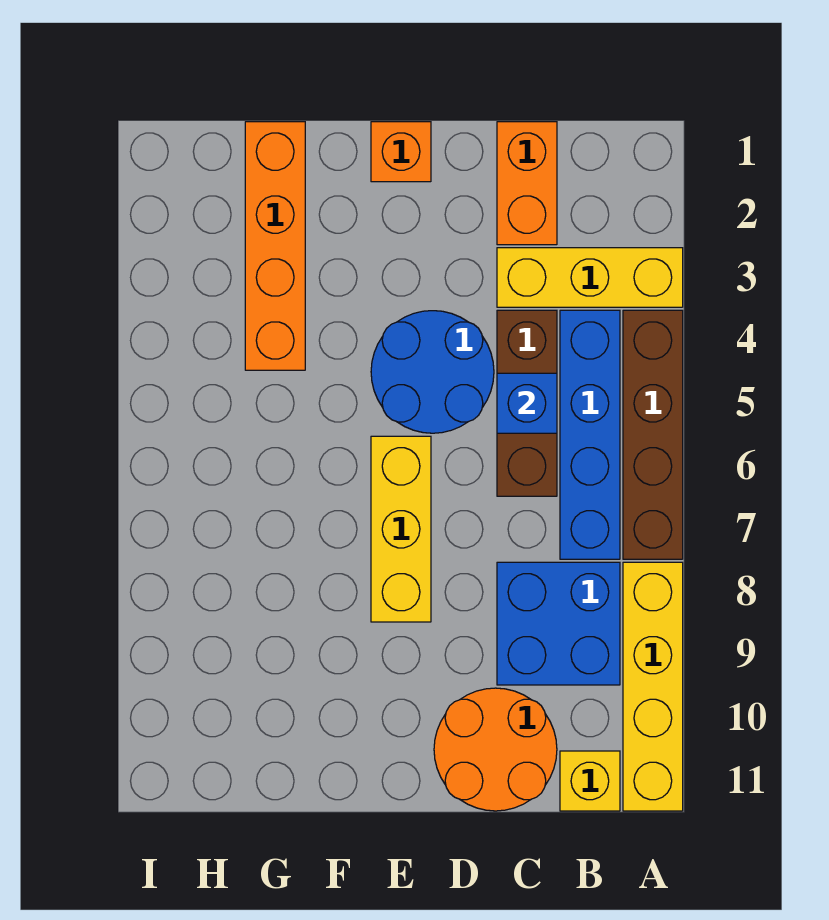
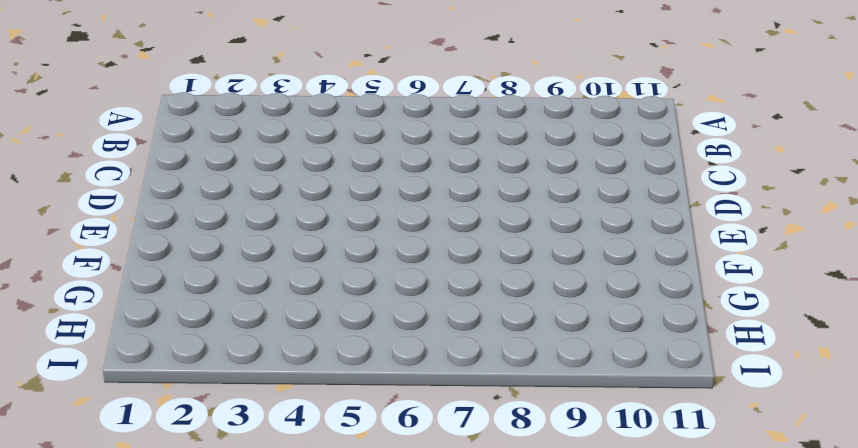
none -> yellow brick A3:C3 level 1
none -> brown brick A4:A7 level 1
none -> yellow brick A8:A11 level 1

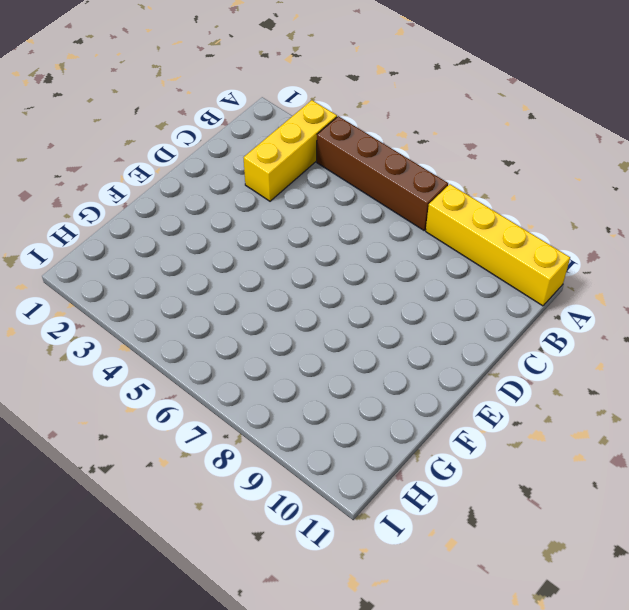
none -> blue brick B4:B7 level 1
none -> blue brick B8:C9 level 1
none -> yellow brick B11 level 1

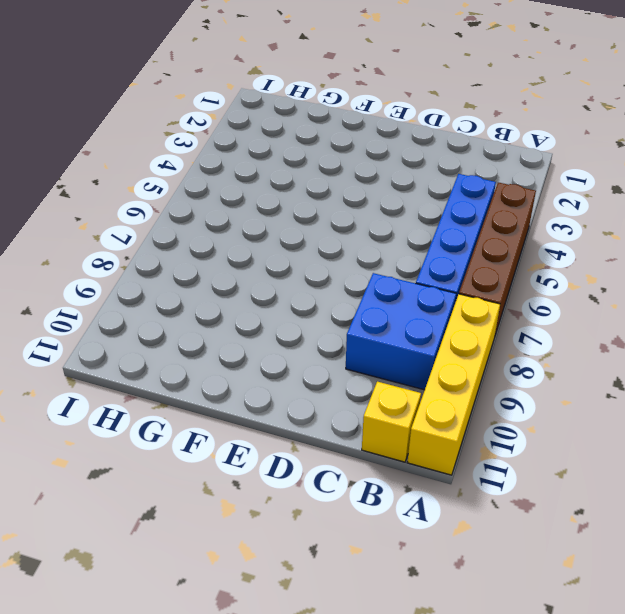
none -> yellow brick A3:C3 level 1
none -> orange brick C1:C2 level 1
none -> brown brick C4:C6 level 1

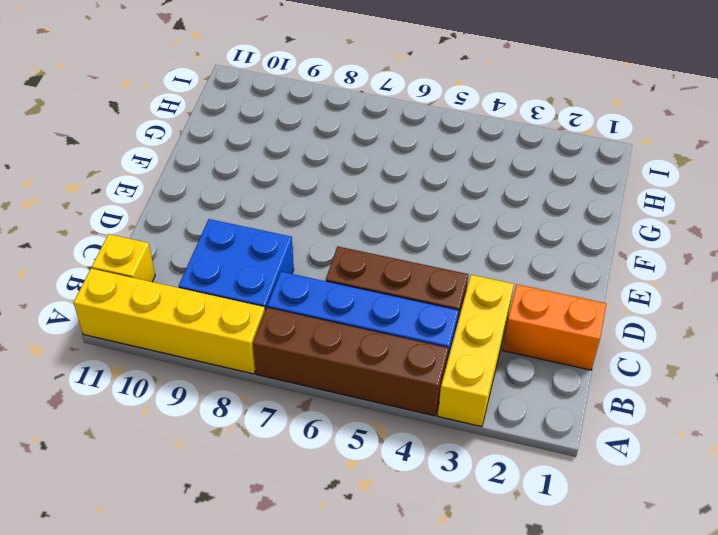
none -> orange round brick C10:D11 level 1
none -> blue round brick D4:E5 level 1
none -> orange brick E1 level 1

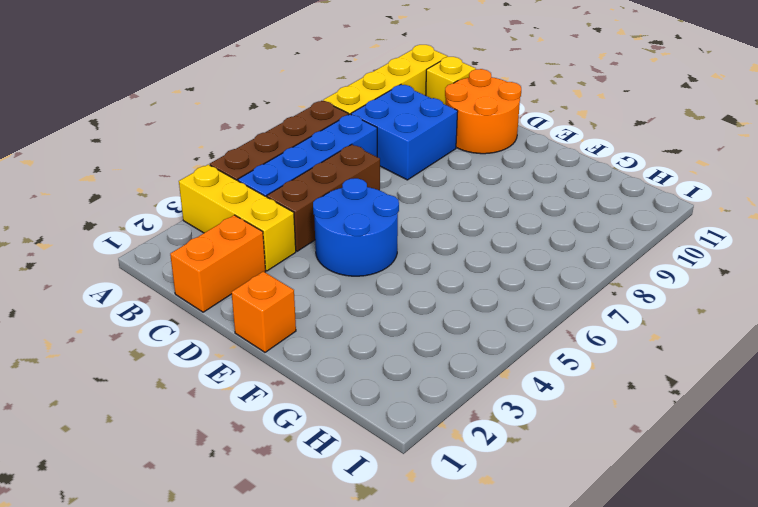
none -> yellow brick E6:E8 level 1
none -> orange brick G1:G4 level 1
none -> blue brick C5 level 2

